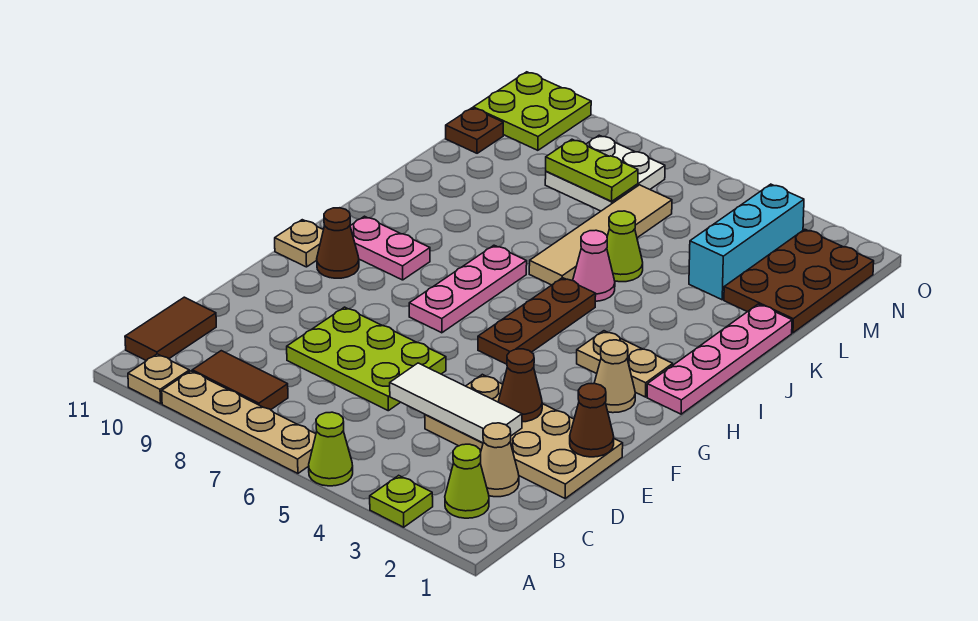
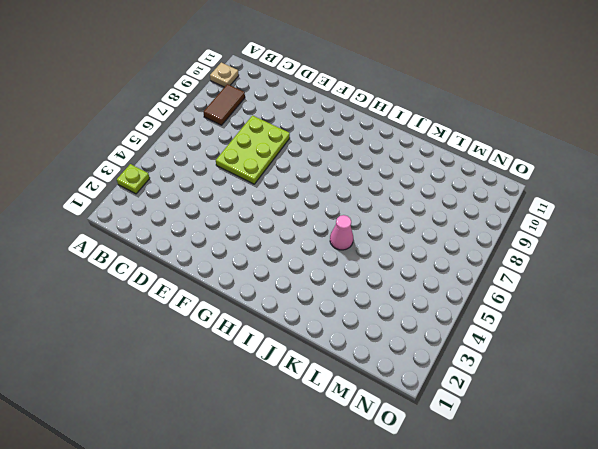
none -> lime cone A5 level 1
none -> tan plate A6:A9 level 1
none -> lime cone B2 level 1
none -> brown tile B11:C11 level 1

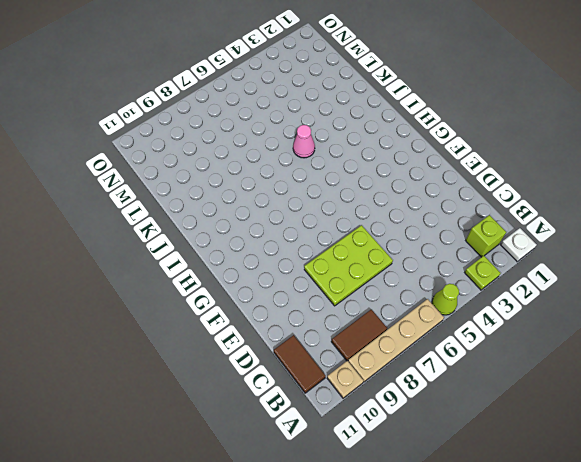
white plate A1 level 1 -> none
lime brick B2 level 1 -> lime cone B2 level 1
none -> tan cone C2 level 1
none -> tan plate D1:E4 level 1
none -> tan cone G2 level 1
none -> brown plate G5:I5 level 1

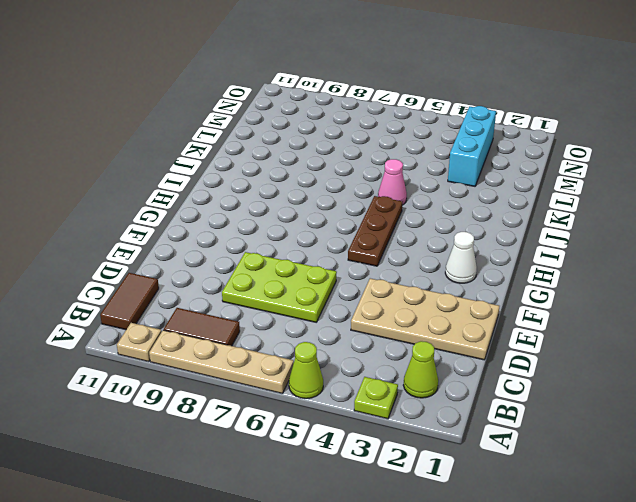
white cone G2 level 1 -> tan cone G2 level 1
none -> tan cone C2 level 1
none -> pink plate G7:I7 level 1
none -> brown cone G10 level 1
none -> tan plate G11 level 1

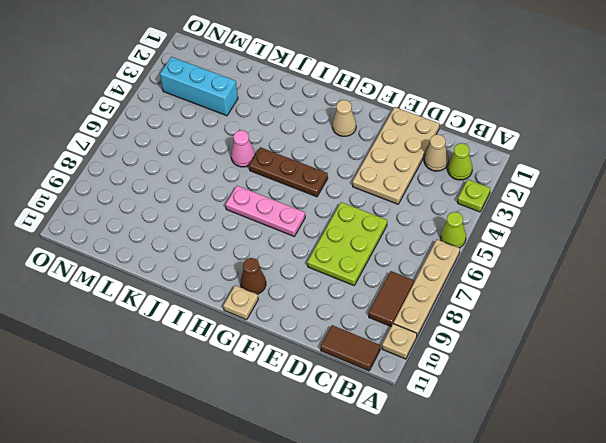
none -> pink plate H1:K1 level 1
none -> tan plate H2:H3 level 1
none -> pink plate H9:H10 level 1
none -> tan tile J6:M6 level 1

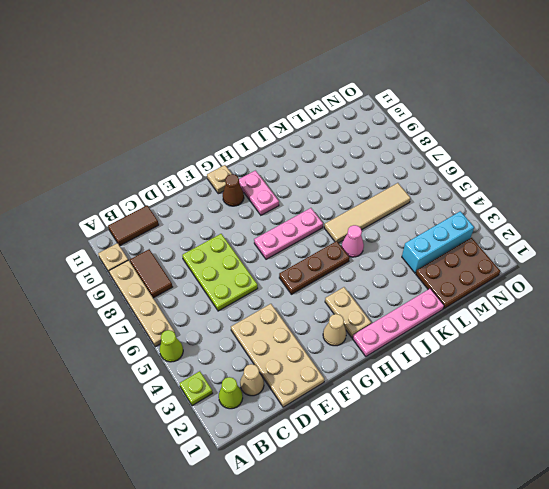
none -> lime cone K5 level 1
none -> white plate M7:N8 level 1
none -> brown plate M11 level 1
none -> lime plate N10:O11 level 1

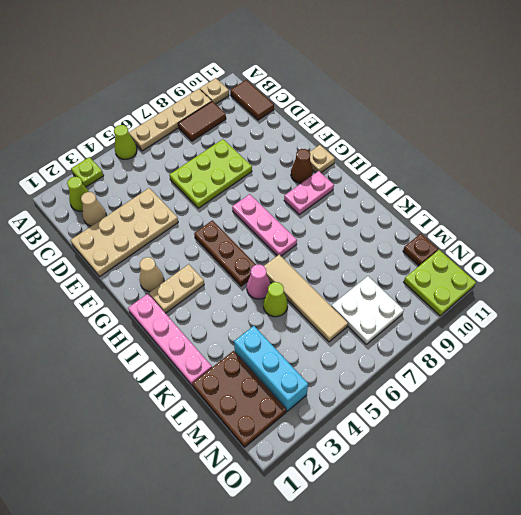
none -> white tile D3:D5 level 2
none -> brown cone E1 level 2
none -> brown cone E3 level 2
none -> lime plate M7:M8 level 2

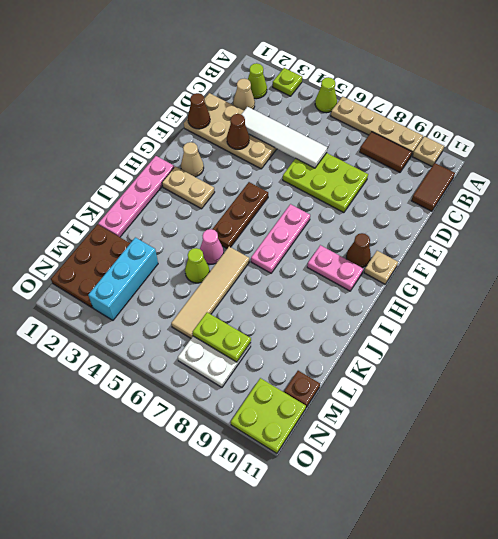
white tile D3:D6 level 2 -> white tile D3:D5 level 2

